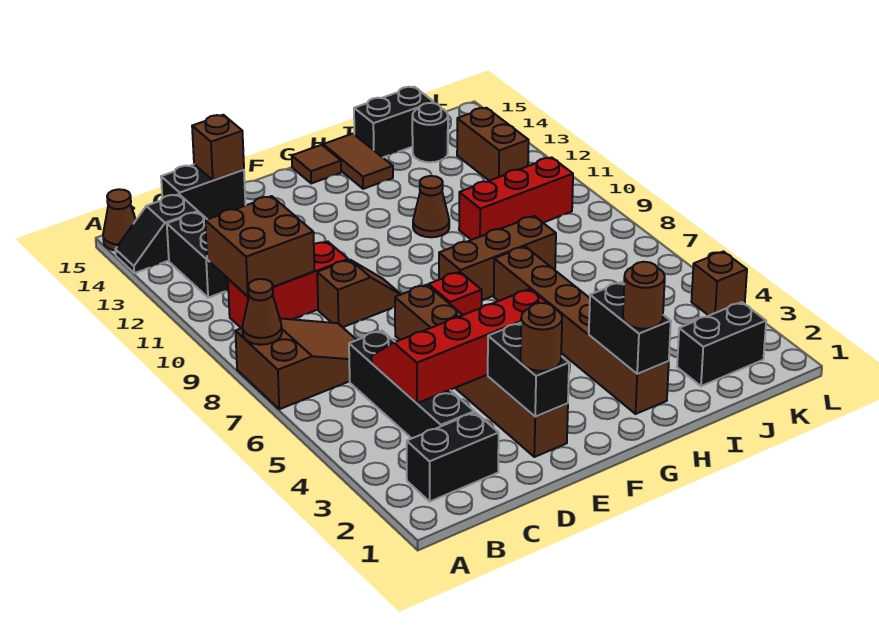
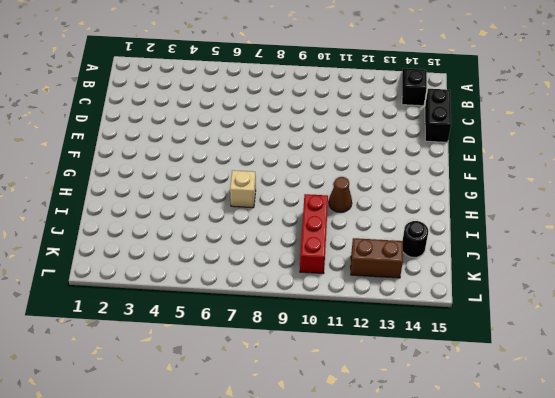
tan brick H7 level 1 -> brown brick H2:H7 level 1
none -> brown slope A7:C8 level 1 top A
none -> brown cone A15 level 1
none -> black brick B2:C2 level 1
none -> red brick B10:D10 level 1

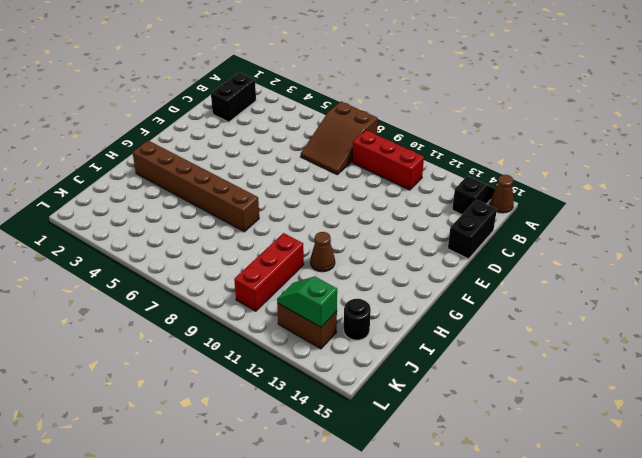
red brick B9:B11 level 1 -> red brick B10:D10 level 1
green slope K12:K13 level 2 top 13 -> none
none -> black brick B12:B13 level 1
none -> black brick C3:C6 level 1
none -> brown slope D9:E9 level 1 top D
none -> brown brick E2:E7 level 1

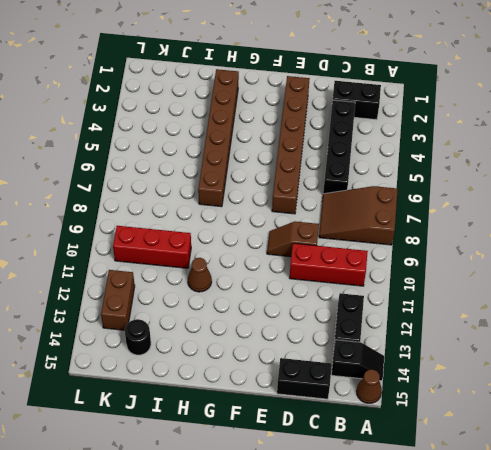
none -> red brick F7 level 1
none -> brown brick G8:I8 level 1
none -> brown tile G15 level 1
none -> brown tile H14:H15 level 1

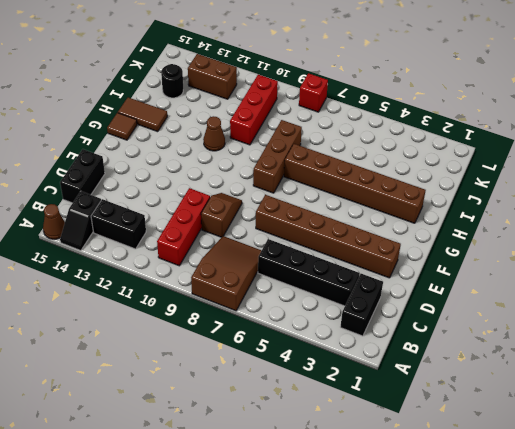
red brick L8 level 1 -> red brick F7 level 1
none -> black brick I15:J15 level 1
none -> black brick J2:K2 level 1
none -> brown brick L4 level 1
none -> brown cone A8 level 2

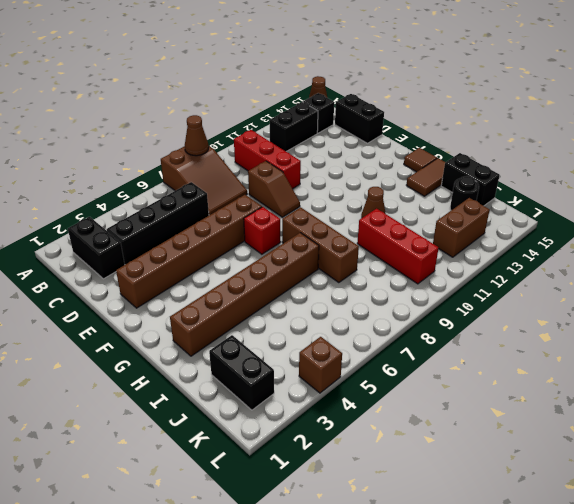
none -> brown brick B10:C11 level 2
none -> red slope C4:F5 level 2 top 4
none -> brown brick D15 level 2
none -> black brick E2:E3 level 2

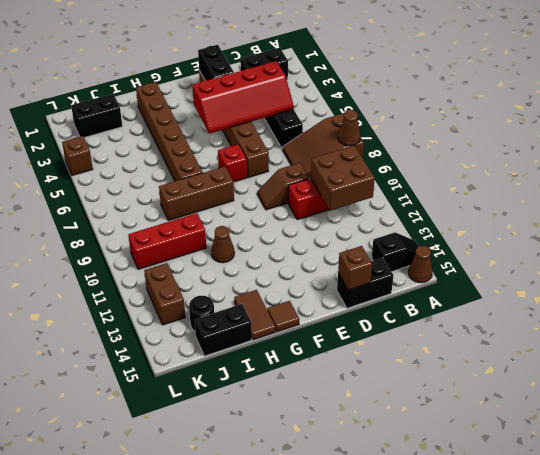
none -> black brick B12:B13 level 1
none -> black brick H2:H3 level 2
none -> brown round brick E2 level 3
none -> brown round brick H2 level 3

